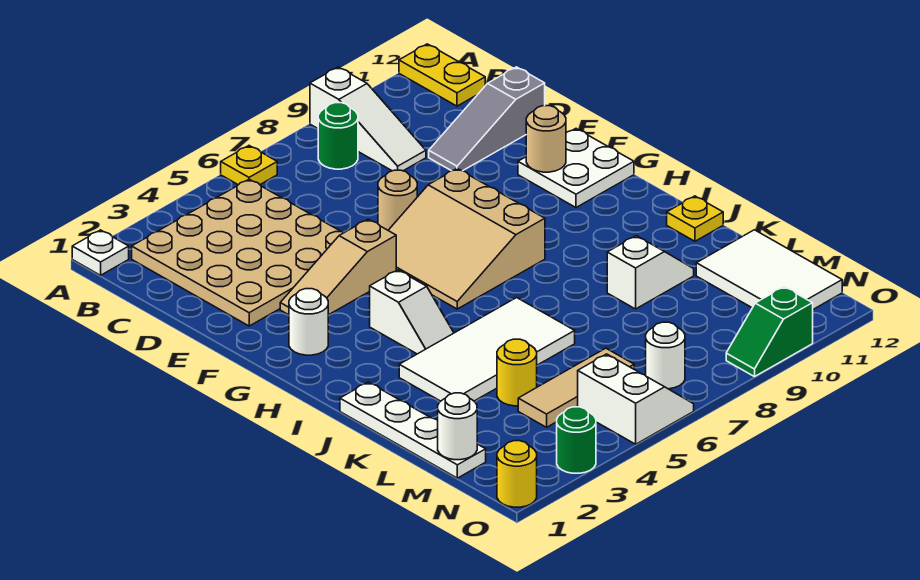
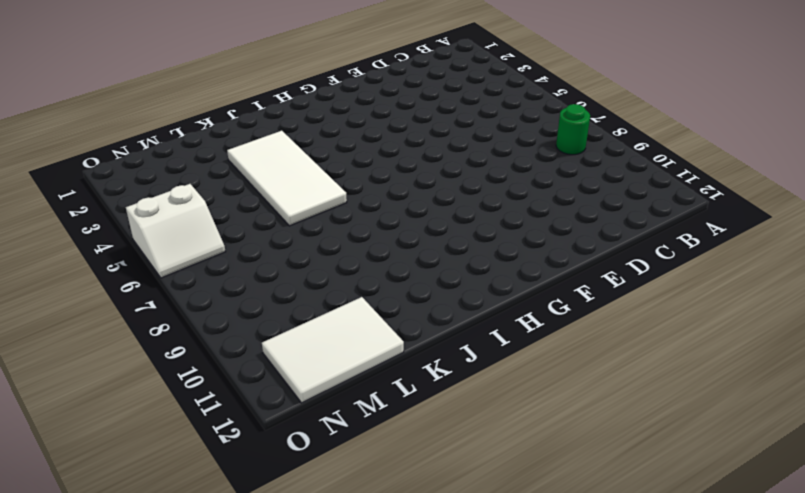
none -> white plate A1 level 1
none -> yellow plate A6 level 1
none -> white slope A9:C9 level 1 top A

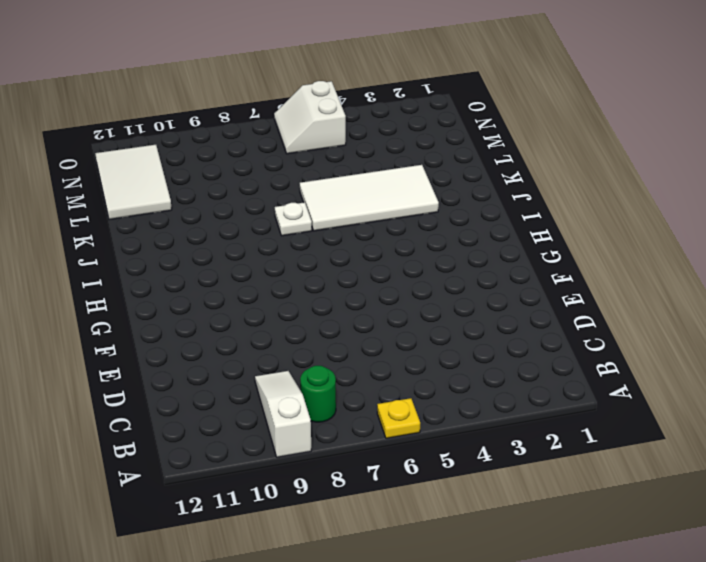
white plate J7 level 1 -> white plate A1 level 1
none -> yellow plate A12:B12 level 1
none -> tan plate B2:E5 level 1
none -> grey slope D10:D12 level 1 top 12

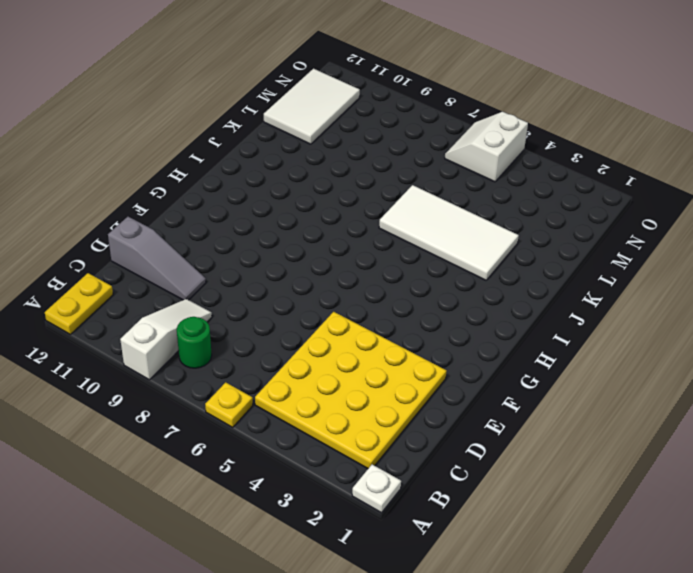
yellow plate B2:E5 level 1 -> tan plate B2:E5 level 1
none -> tan round brick E7 level 1
none -> tan slope F3:F5 level 1 top 5
none -> tan slope F6:H8 level 1 top 8

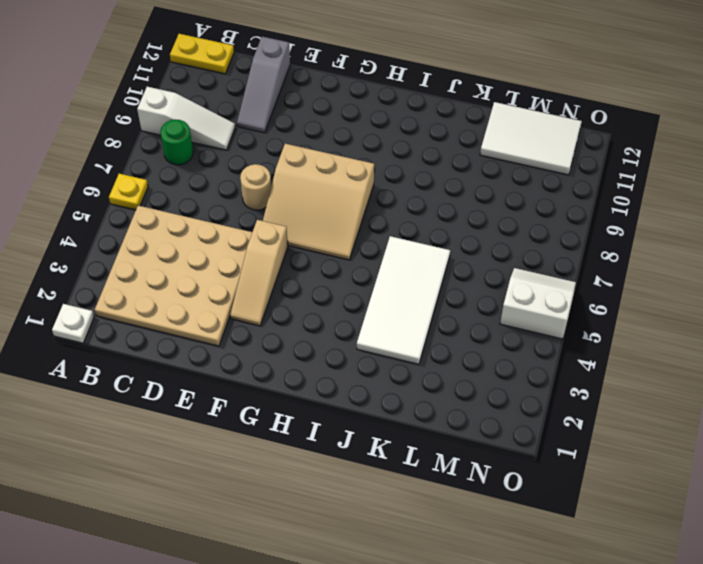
none -> white plate F11:G12 level 1
none -> white round brick G2 level 1
none -> white slope H4:I4 level 1 top H

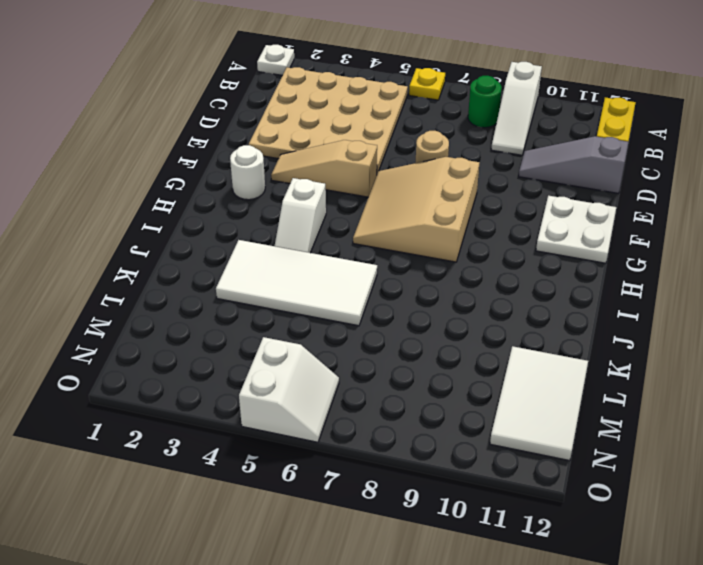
none -> white plate J1:M1 level 1
none -> yellow plate J12 level 1
none -> white slope K9:K10 level 1 top 9

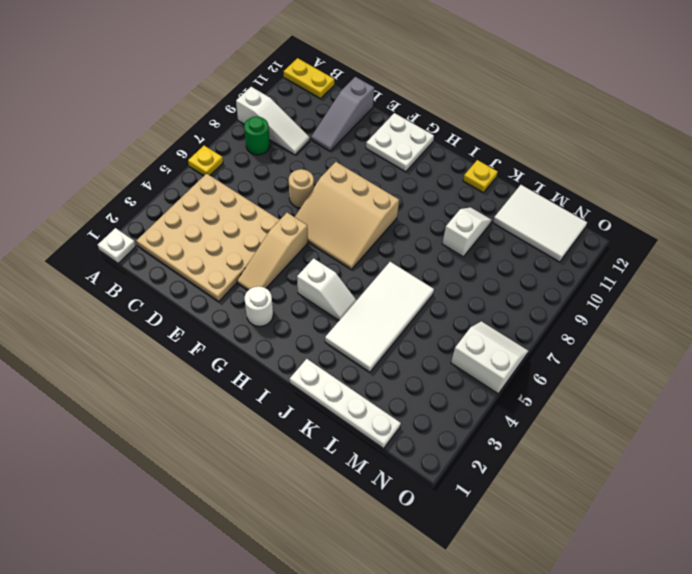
none -> yellow round brick L4 level 1
none -> tan tile M4:M6 level 1
none -> white round brick N7 level 1

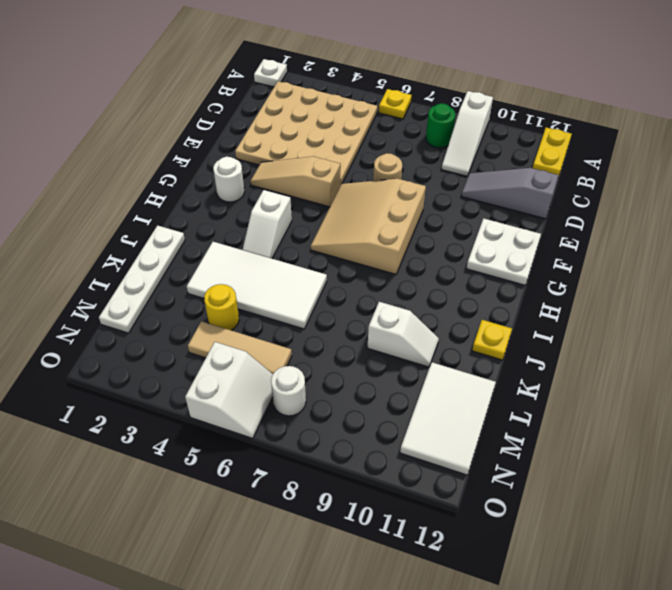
none -> yellow round brick O1 level 1
none -> green round brick O3 level 1
none -> green slope O9:O10 level 1 top 10

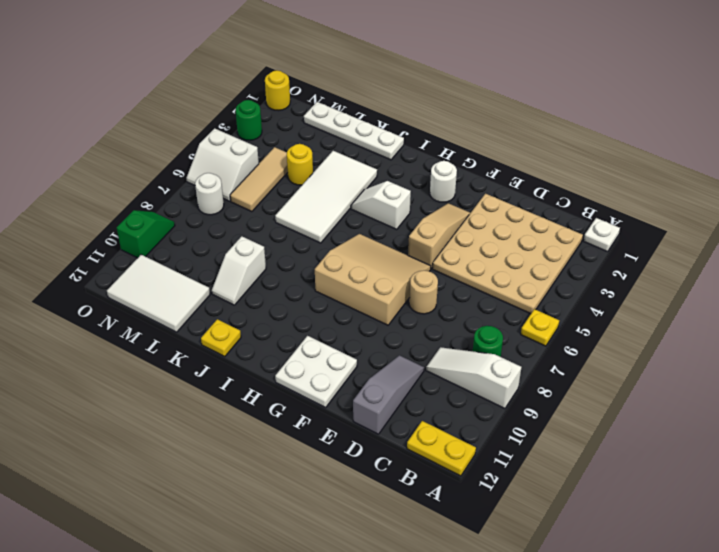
none -> tan round brick F11 level 2
none -> white round brick M1 level 2

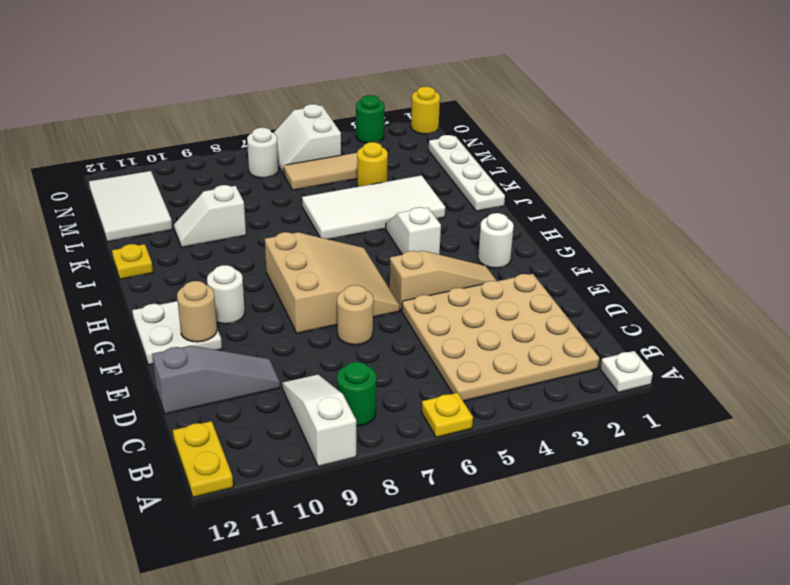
white round brick G10 level 1 -> white round brick M1 level 2
none -> green slope O9:O10 level 1 top 10

